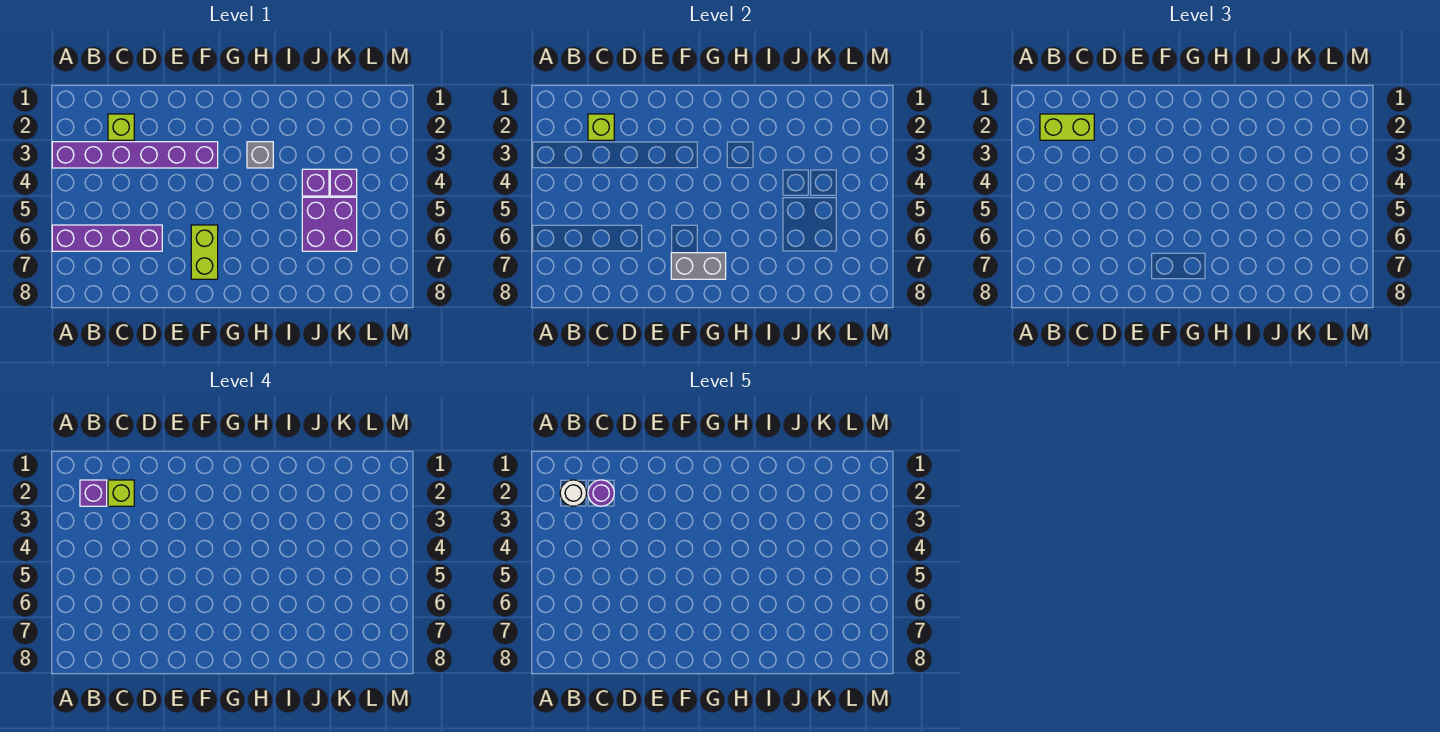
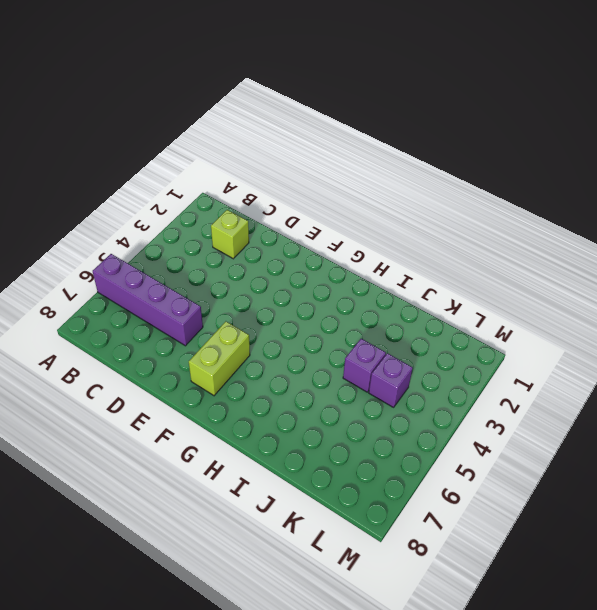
none -> purple brick A3:F3 level 1
none -> grey brick H3 level 1
none -> purple brick J5:K6 level 1

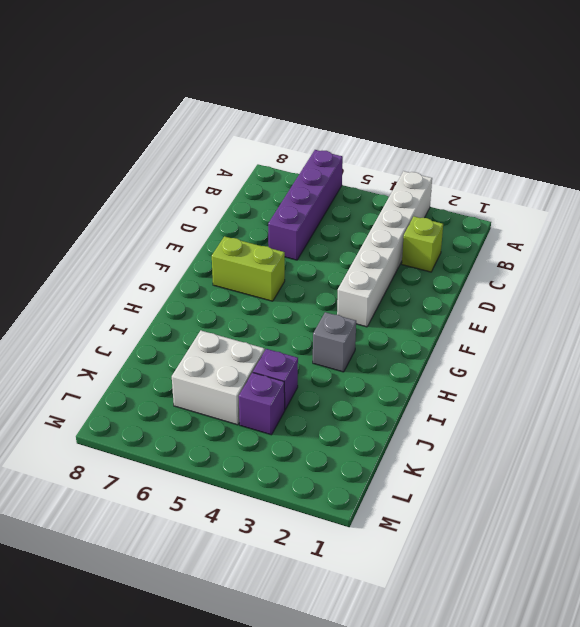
white brick A3:F3 level 1 -> purple brick A3:F3 level 1
white brick J5:K6 level 1 -> purple brick J5:K6 level 1
none -> lime brick C2 level 2
none -> grey brick F7:G7 level 2
none -> lime brick B2:C2 level 3

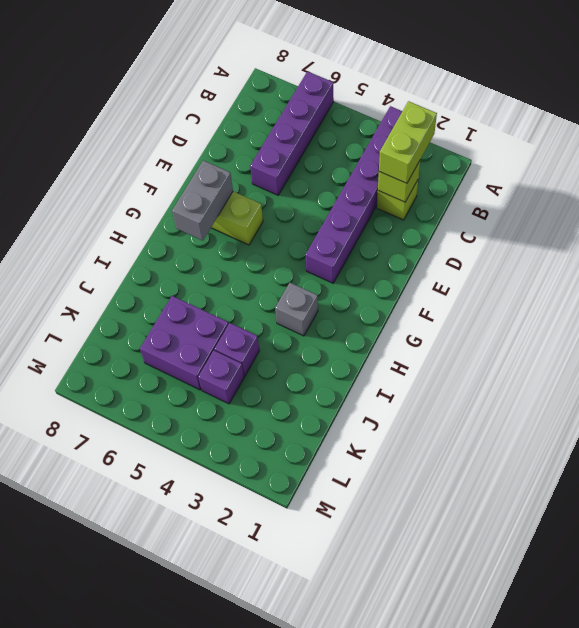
none -> purple brick B2 level 4
none -> lime brick C2 level 4
none -> white round brick B2 level 5

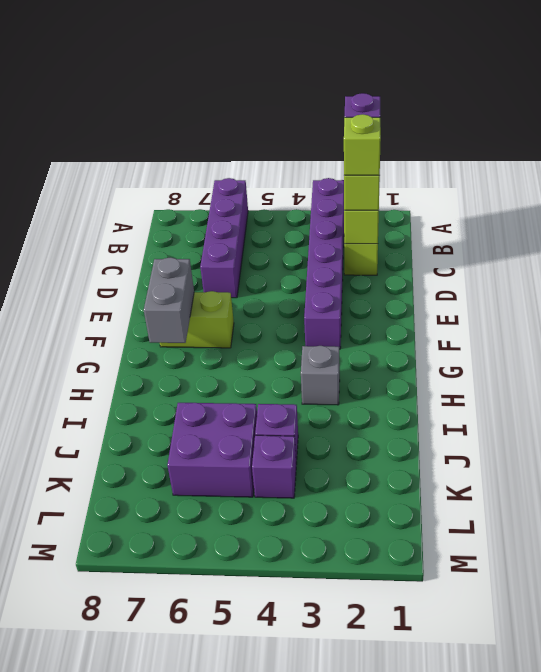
none -> white round brick B2 level 5
none -> purple round brick C2 level 5

